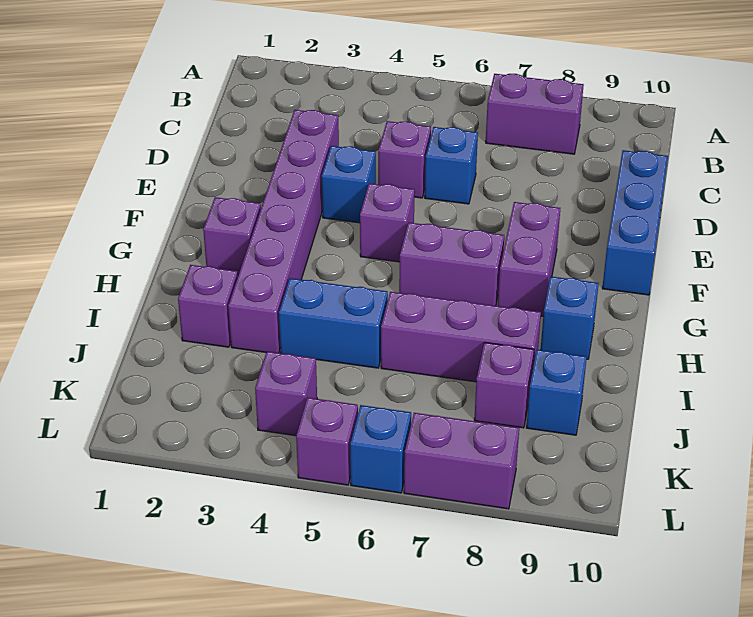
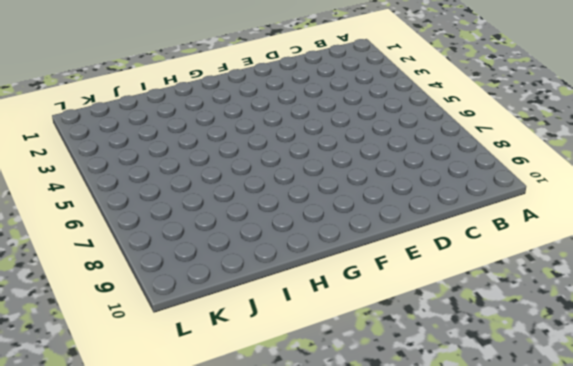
none -> purple brick B7:B8 level 1
none -> purple brick D3:I3 level 1
none -> purple brick D5 level 1

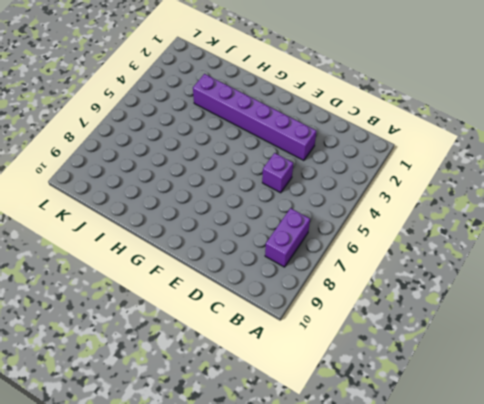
none -> blue brick D6 level 1
none -> blue brick D10:F10 level 1
none -> blue brick E4 level 1

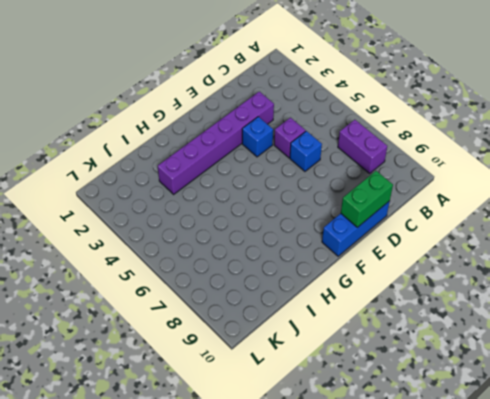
green brick D10:E10 level 2 -> none
none -> purple brick F5 level 1
none -> purple brick F8:G8 level 1
none -> purple brick G2 level 1

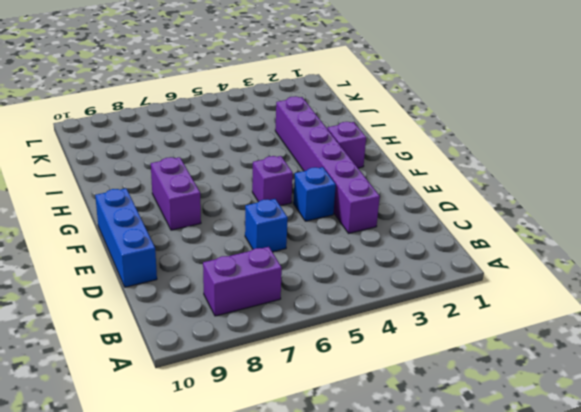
none -> purple brick D5 level 1
none -> purple brick G6:G7 level 1
none -> blue brick H9 level 1

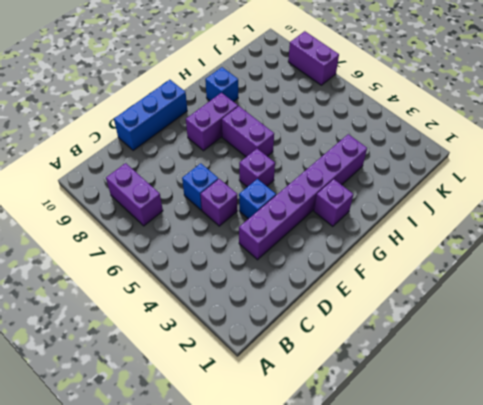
none -> purple brick I2 level 1
none -> blue brick I4:I5 level 1
none -> purple brick I6:I8 level 1

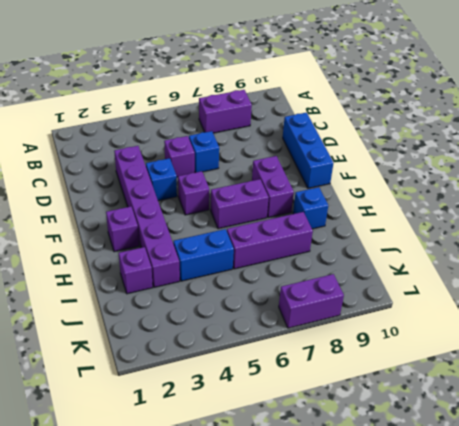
none -> purple brick J8 level 1
none -> blue brick J9 level 1
none -> purple brick K4 level 1

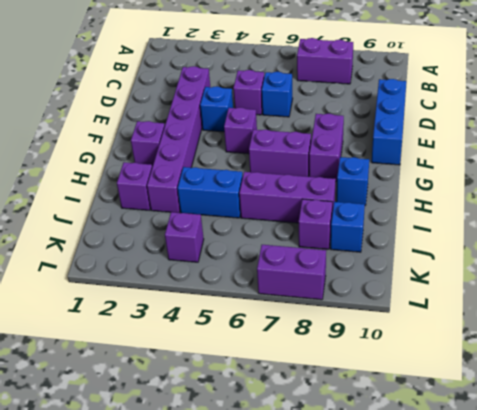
none -> purple brick L5 level 1
none -> blue brick L6 level 1

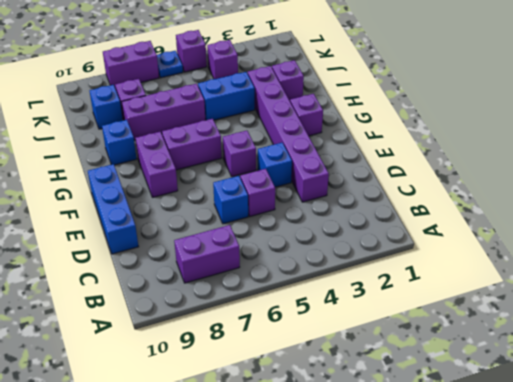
blue plate L6 level 1 -> blue brick L6 level 1

